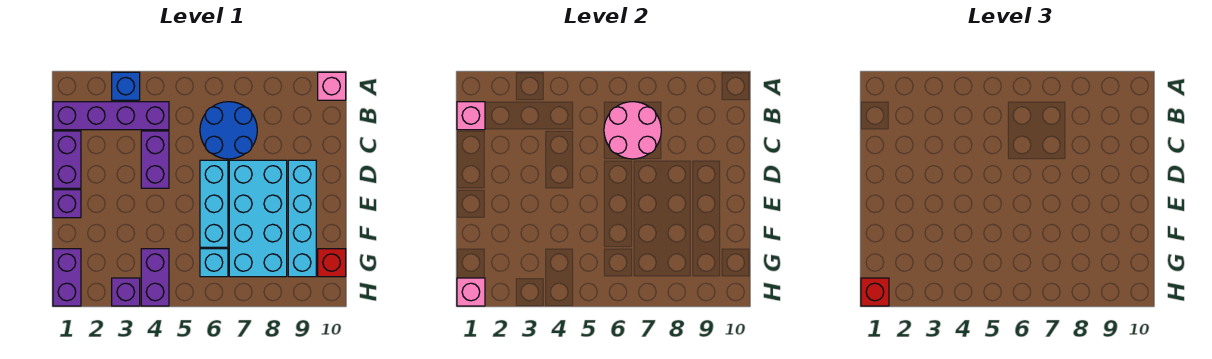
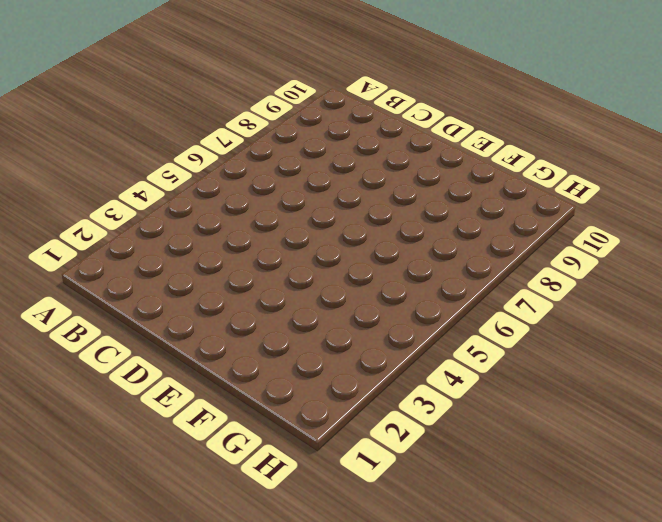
none -> blue brick A3 level 1
none -> pink brick A10 level 1
none -> purple brick B1:B4 level 1

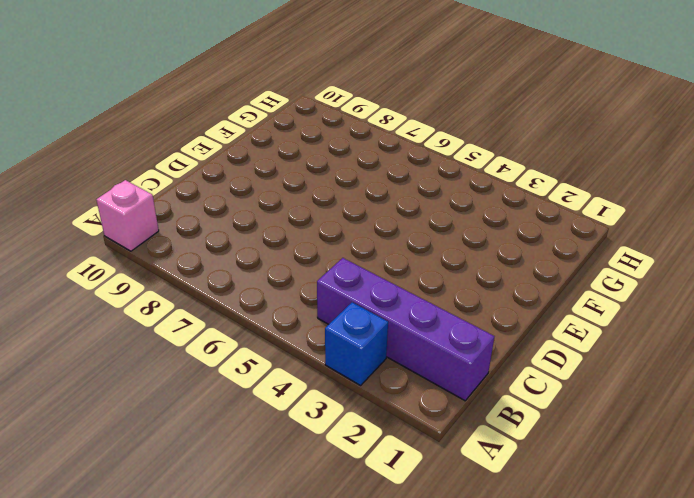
none -> blue round brick B6:C7 level 1
none -> purple brick C1:D1 level 1
none -> purple brick C4:D4 level 1

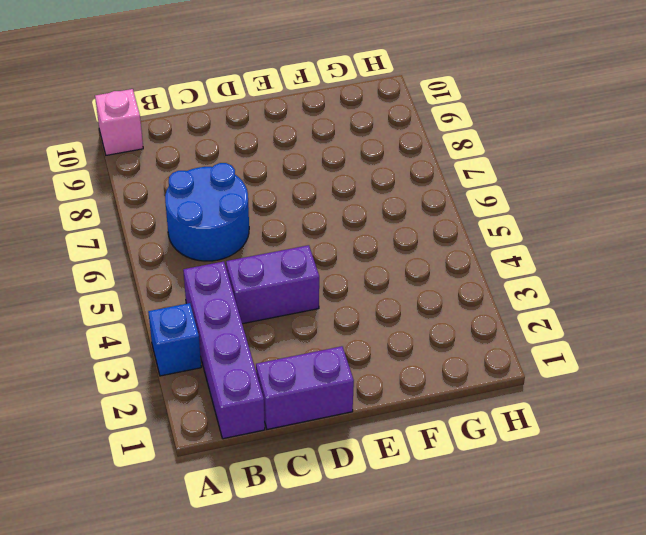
none -> cyan brick D6:F6 level 1
none -> cyan brick D7:G8 level 1
none -> cyan brick D9:G9 level 1

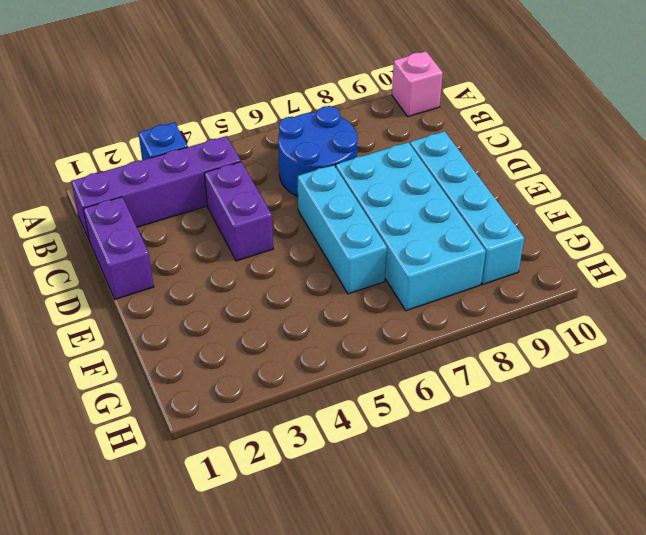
none -> purple brick E1 level 1
none -> purple brick G1:H1 level 1
none -> purple brick G4:H4 level 1

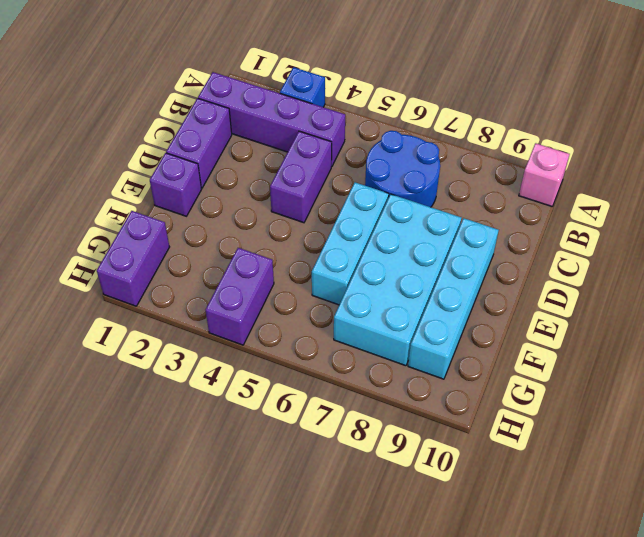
none -> cyan brick G6 level 1
none -> red brick G10 level 1
none -> purple brick H3 level 1

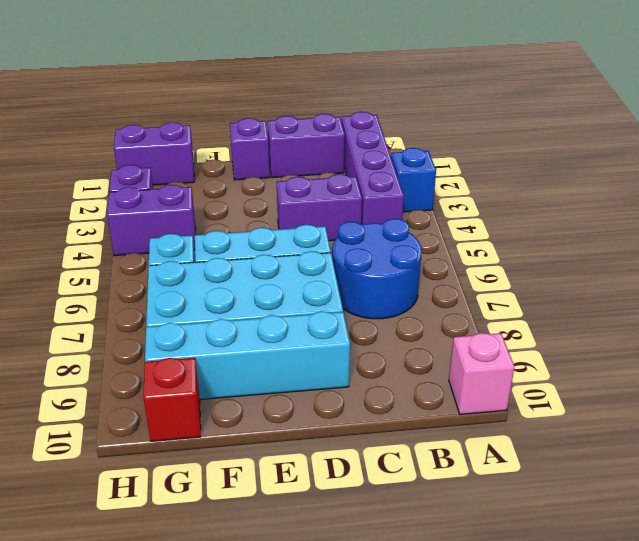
none -> pink brick B1 level 2
none -> pink round brick B6:C7 level 2
none -> pink brick H1 level 2

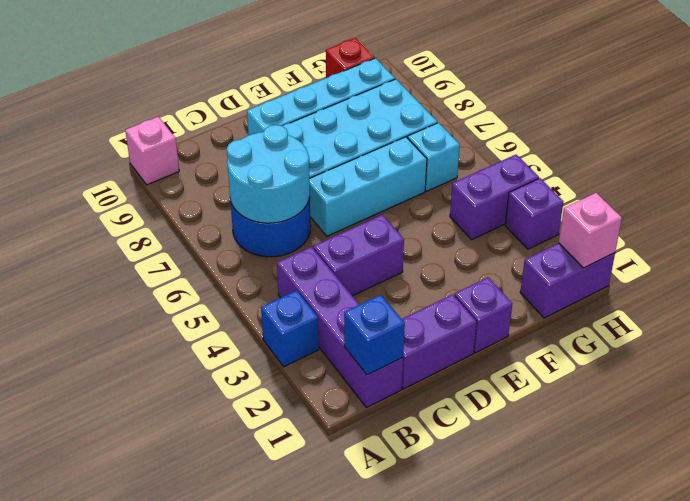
blue brick B1 level 2 -> pink brick B1 level 2
cyan round brick B6:C7 level 2 -> pink round brick B6:C7 level 2
none -> red brick H1 level 3

